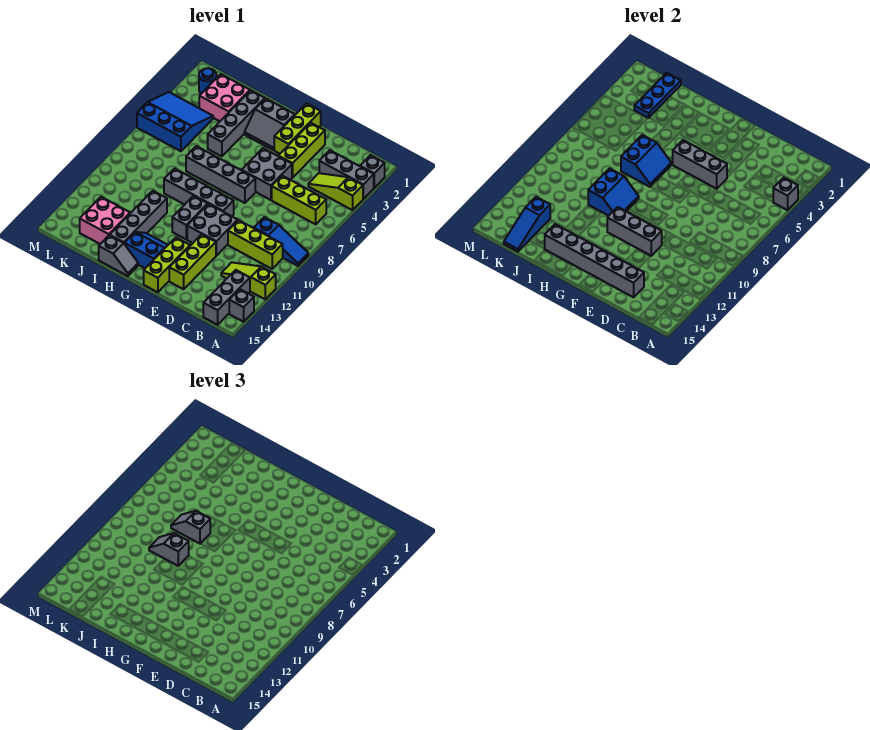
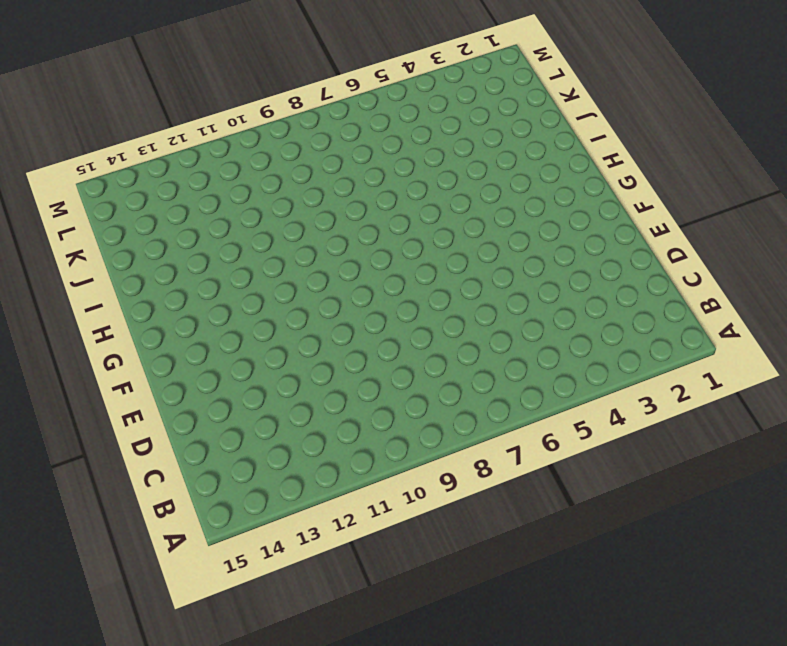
none -> grey brick A2 level 1
none -> grey brick A3:C3 level 1
none -> lime slope A4:C4 level 1 top A
none -> blue slope A9:C9 level 1 top C

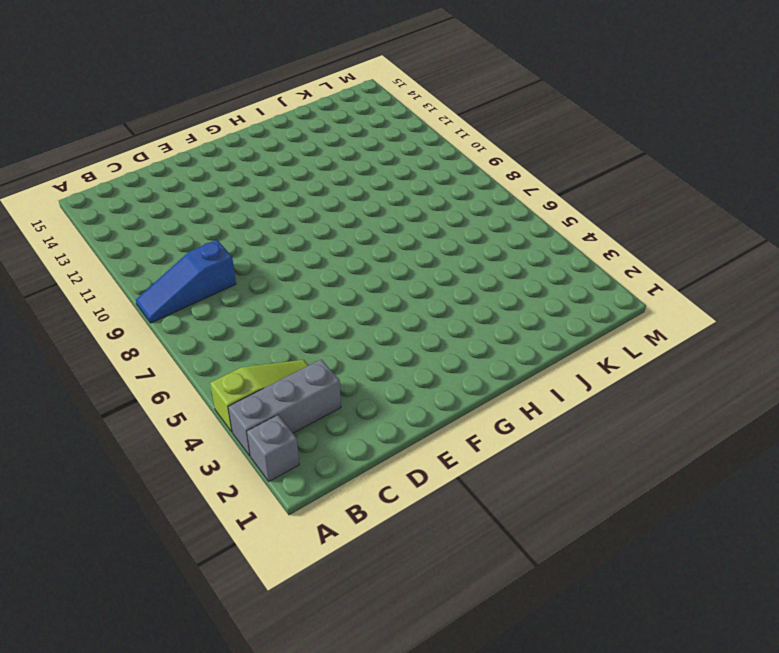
none -> lime slope A12:C12 level 1 top A
none -> grey brick A14 level 1
none -> lime brick B6:D6 level 1
none -> lime brick B10:D10 level 1

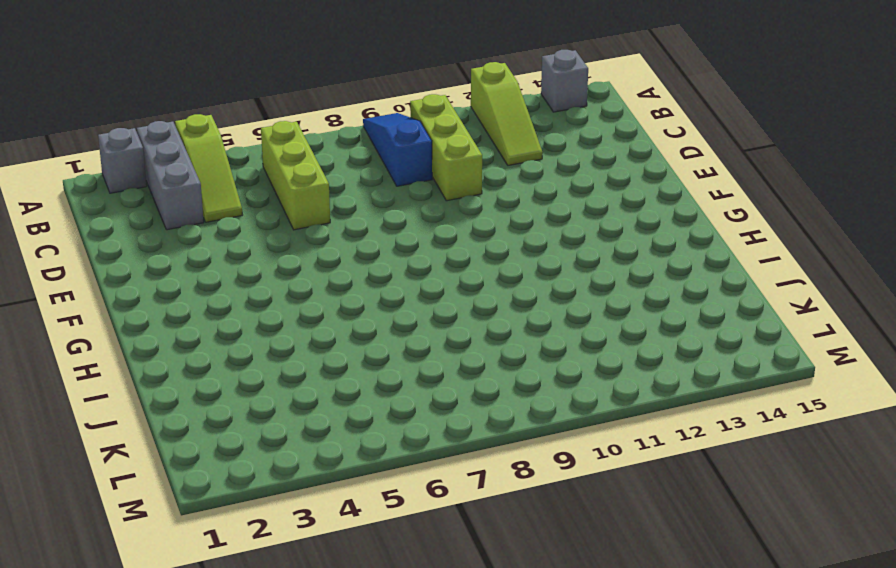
none -> grey brick B13:B15 level 1
none -> lime brick E2:E4 level 1
none -> grey brick E5:F6 level 1
none -> grey brick E10:F11 level 1

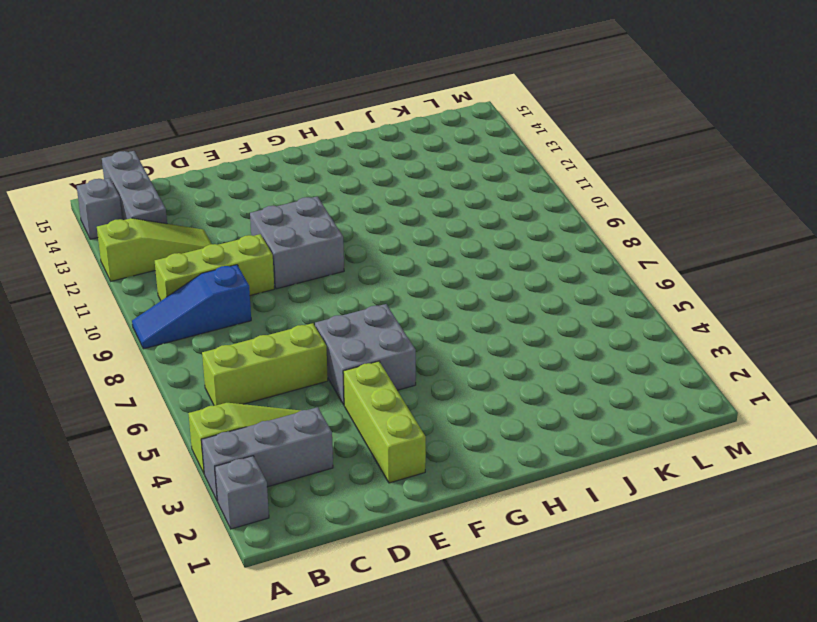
none -> lime brick E12:E14 level 1
none -> lime brick F1:F3 level 1
none -> grey brick F7:I7 level 1
none -> grey brick F9:I9 level 1

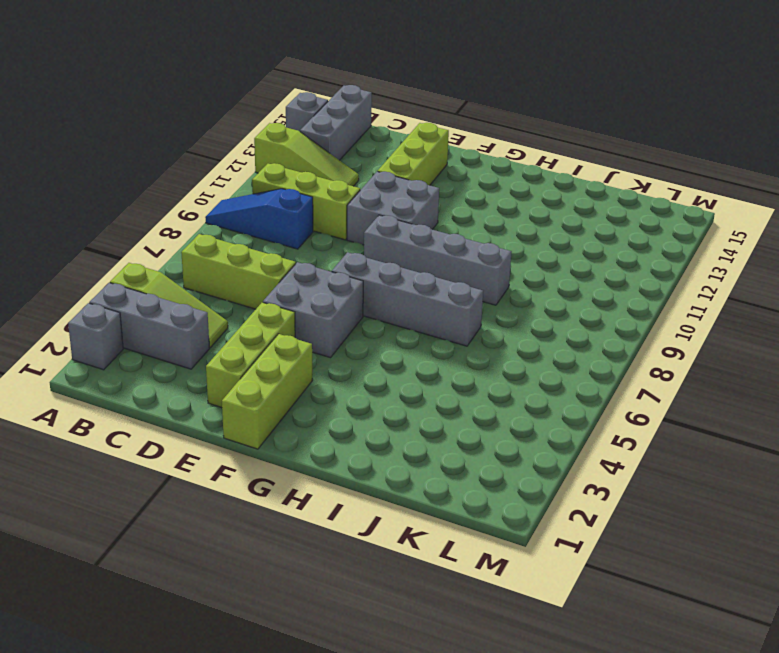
none -> lime brick F13:F15 level 1
none -> grey slope G2:H3 level 1 top 2
none -> grey brick G10:G11 level 1
none -> blue slope G13:H14 level 1 top 14

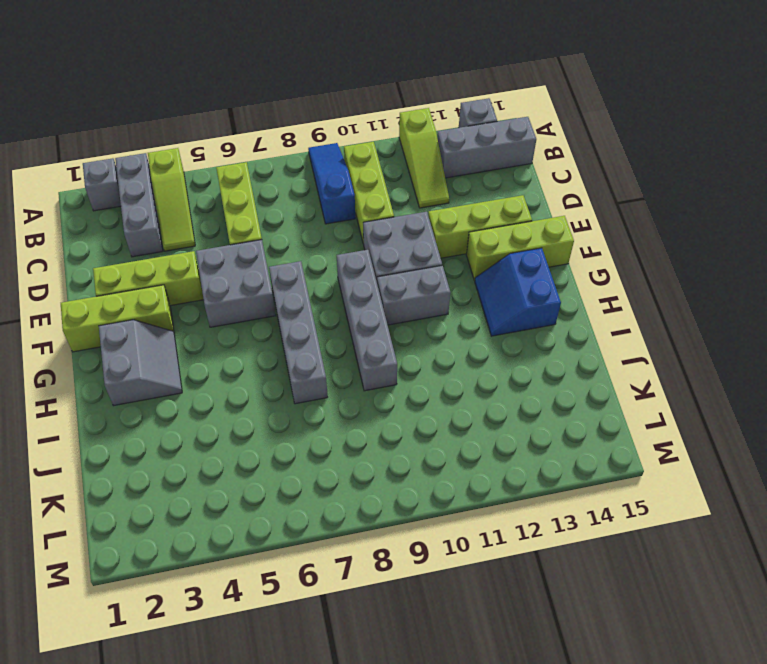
none -> grey slope H15:I15 level 1 top I
none -> grey brick I2:I5 level 1
none -> grey brick I11:I14 level 1
none -> pink brick J2:K3 level 1

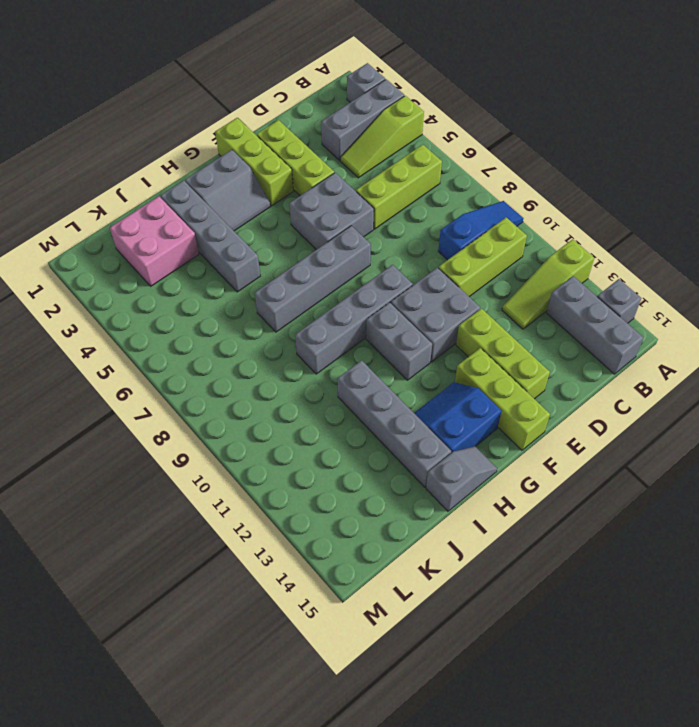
none -> pink brick J13:K14 level 1
none -> blue slope K4:M6 level 1 top 6
none -> blue round brick L2 level 1
none -> grey brick A4 level 2

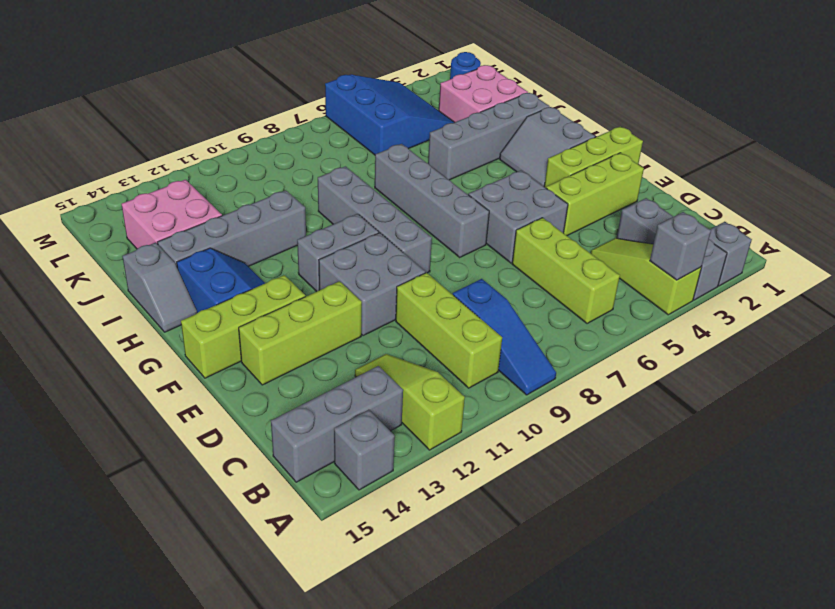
none -> grey brick D14:I14 level 2
none -> grey brick E5:G5 level 2
none -> grey brick E11:G11 level 2
none -> blue slope H6:I7 level 2 top I

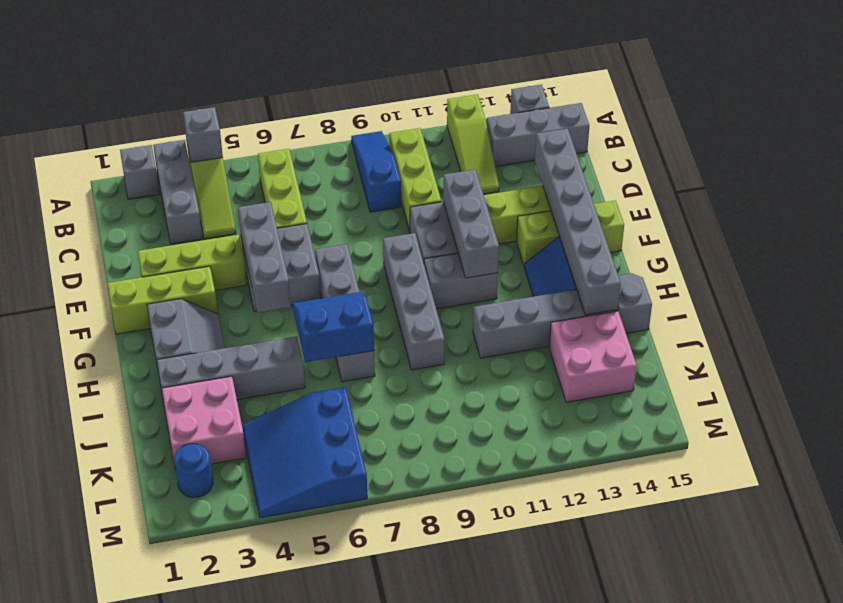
none -> blue slope H9:I10 level 2 top I
none -> blue plate K1:K3 level 2
none -> blue slope K13:K15 level 2 top 13
none -> grey slope I7:J7 level 3 top I

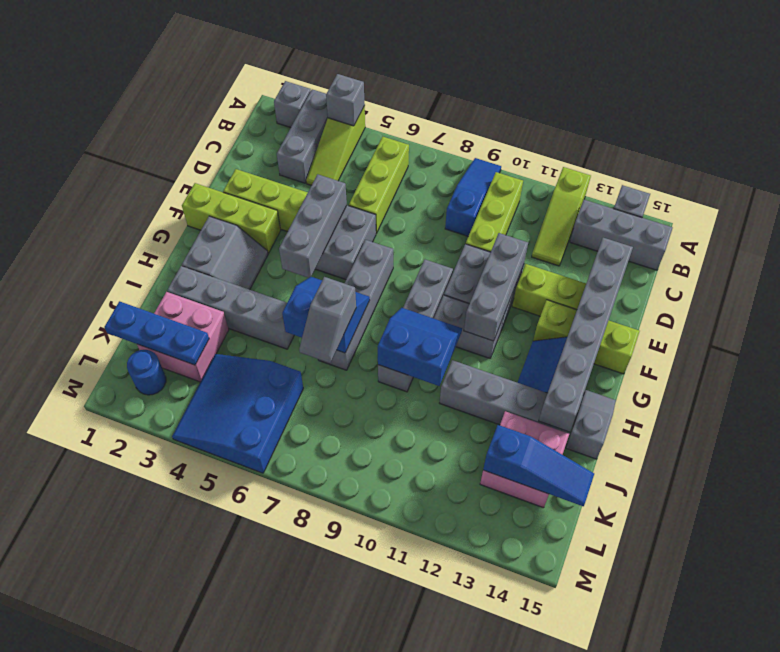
none -> grey slope I9:J9 level 3 top I

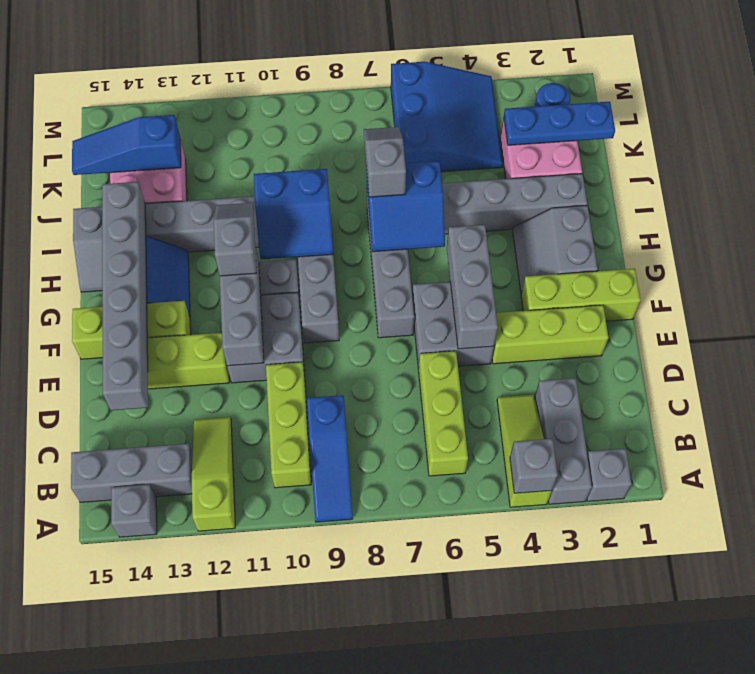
grey slope G11:H11 level 3 top G -> grey slope I9:J9 level 3 top I

